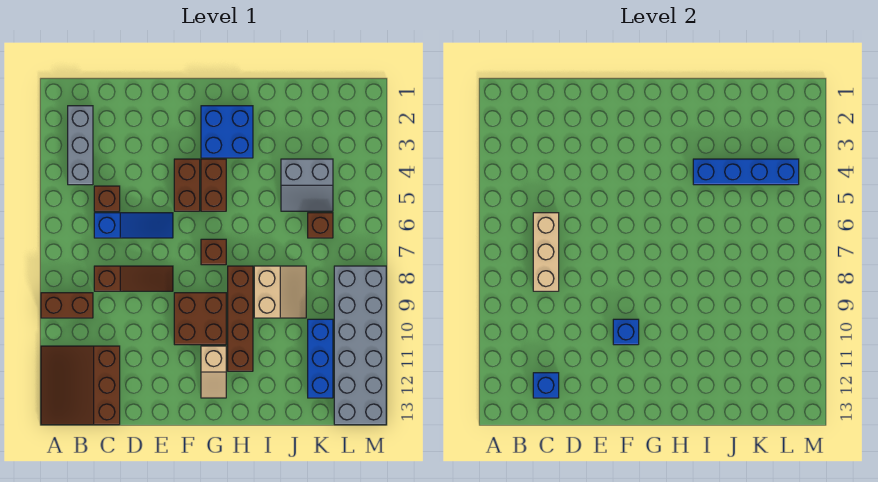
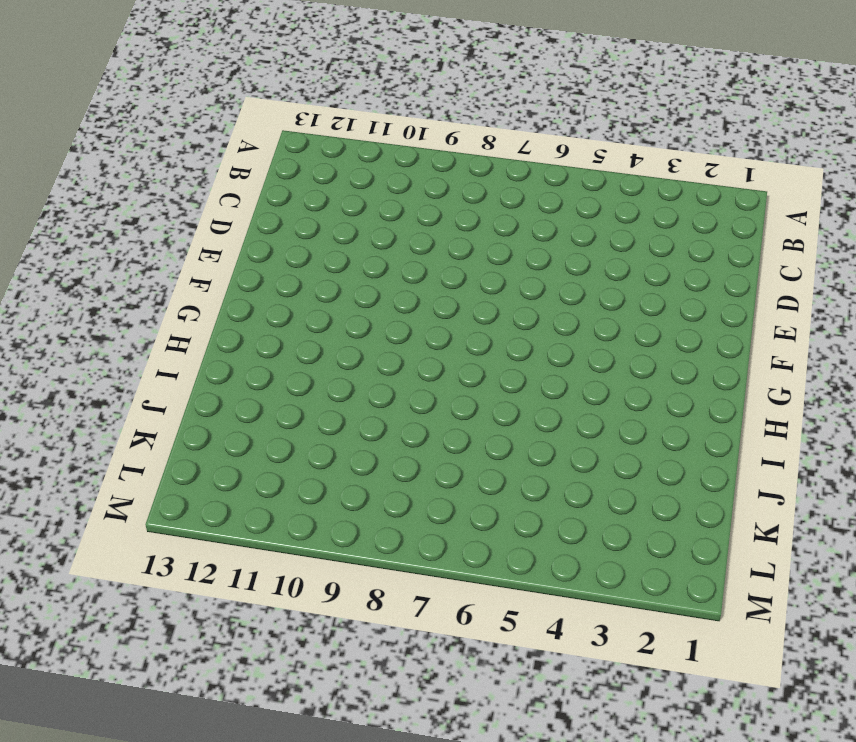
none -> brown brick A9:B9 level 1
none -> brown slope A11:C13 level 1 top C
none -> grey brick B2:B4 level 1

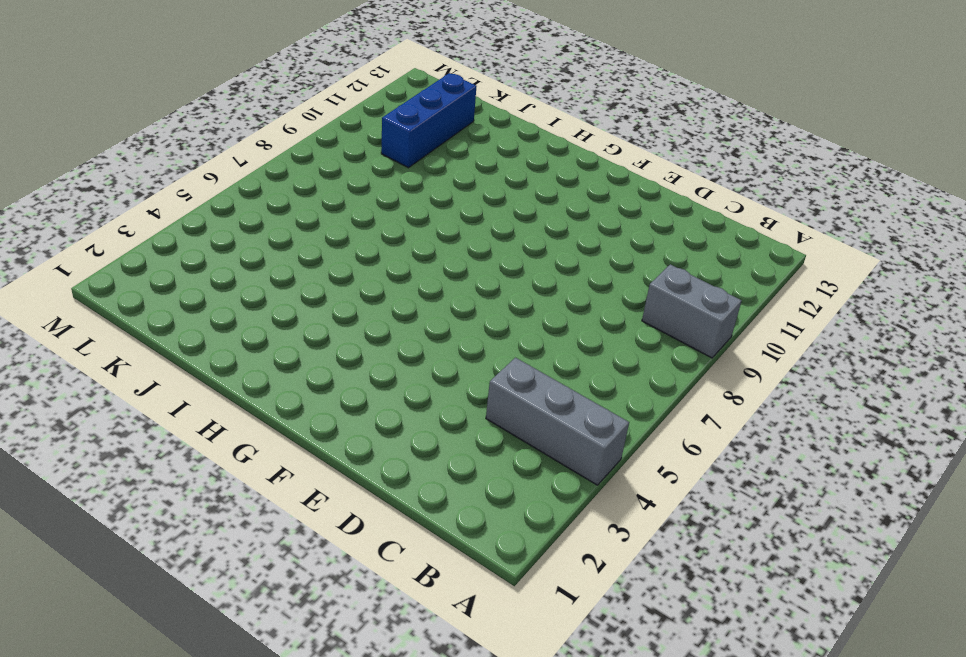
grey brick A4:C4 level 1 -> grey brick B2:B4 level 1
grey brick A9:B9 level 1 -> brown brick A9:B9 level 1
none -> brown slope A11:C13 level 1 top C
none -> brown brick C5 level 1
none -> blue slope C6:E6 level 1 top C

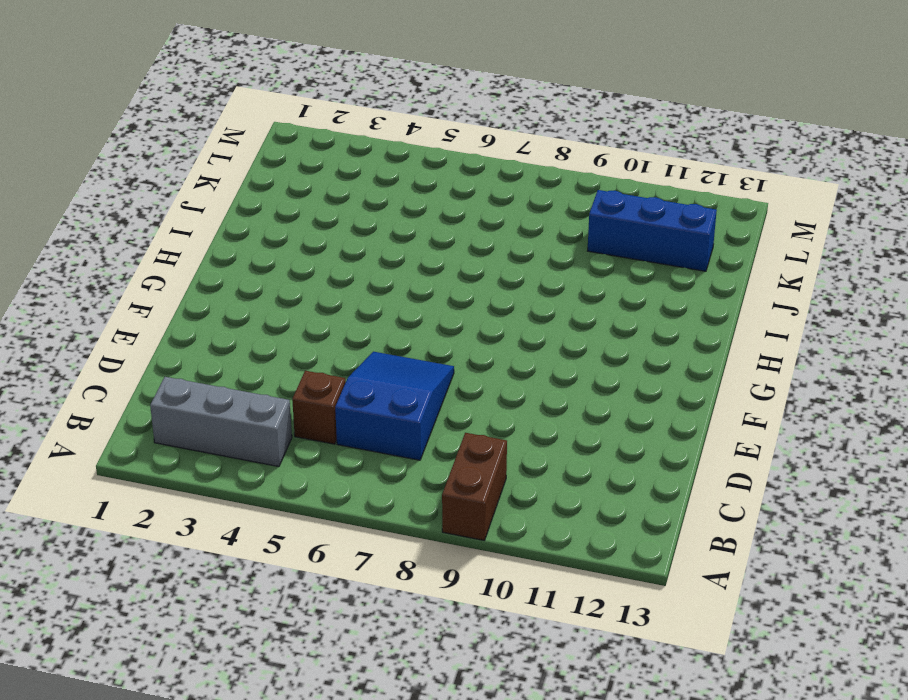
blue slope C6:E7 level 1 top C -> blue slope C6:E6 level 1 top C
none -> brown slope A11:C13 level 1 top C
none -> brown slope C8:E8 level 1 top C
none -> brown brick F4:F5 level 1

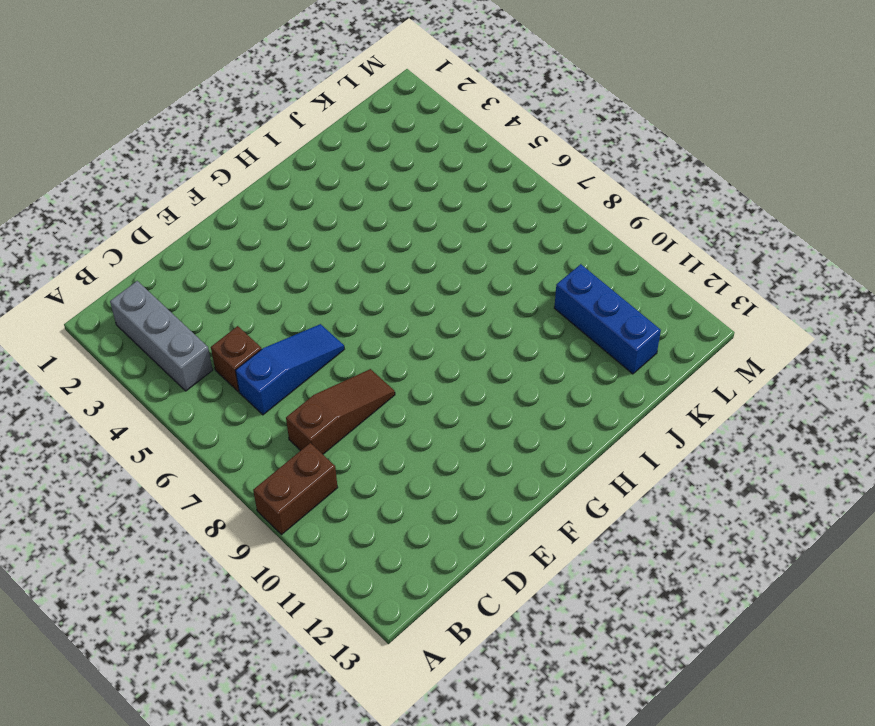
none -> brown slope A11:C13 level 1 top C
none -> brown brick F4:F5 level 1
none -> brown brick F9:G10 level 1

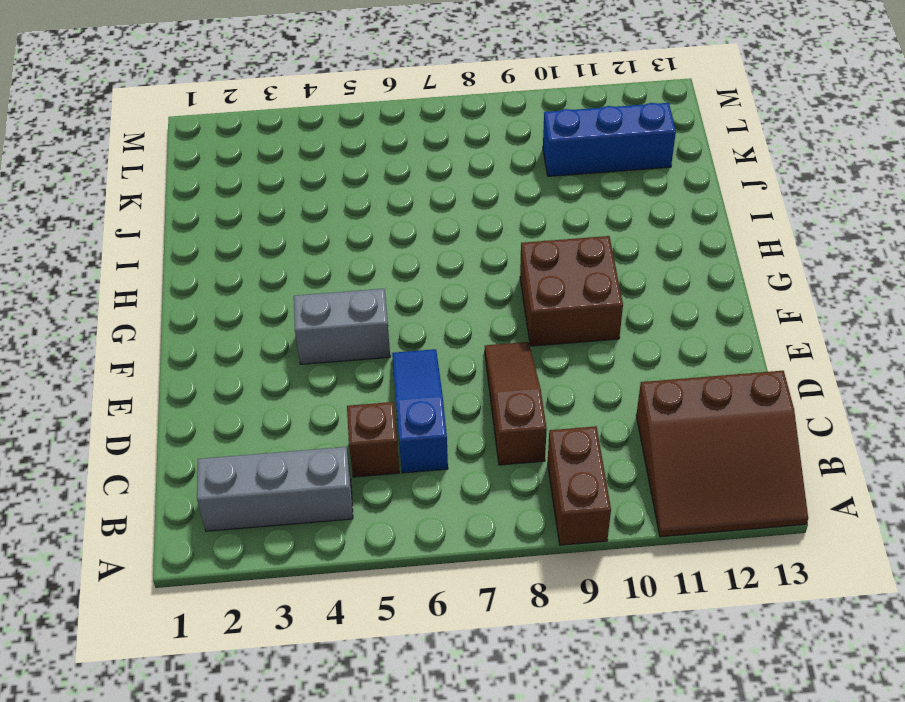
grey brick F4:F5 level 1 -> brown brick F4:F5 level 1
none -> blue brick G2:H3 level 1
none -> brown brick G4:G5 level 1
none -> brown brick G7 level 1

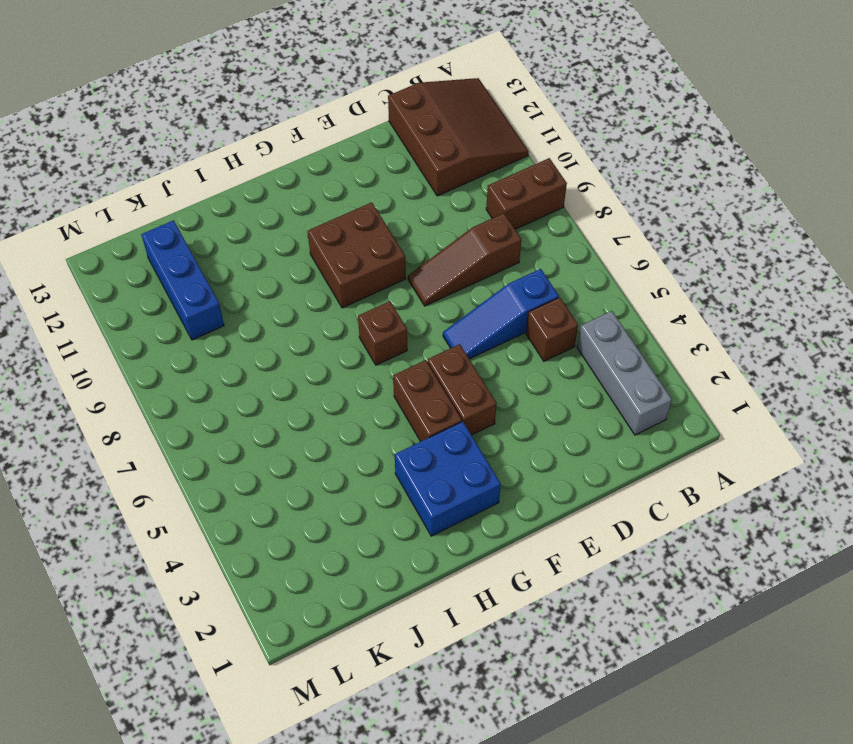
none -> tan slope G11:G12 level 1 top 11
none -> brown brick H8:H11 level 1
none -> tan slope I8:J9 level 1 top I

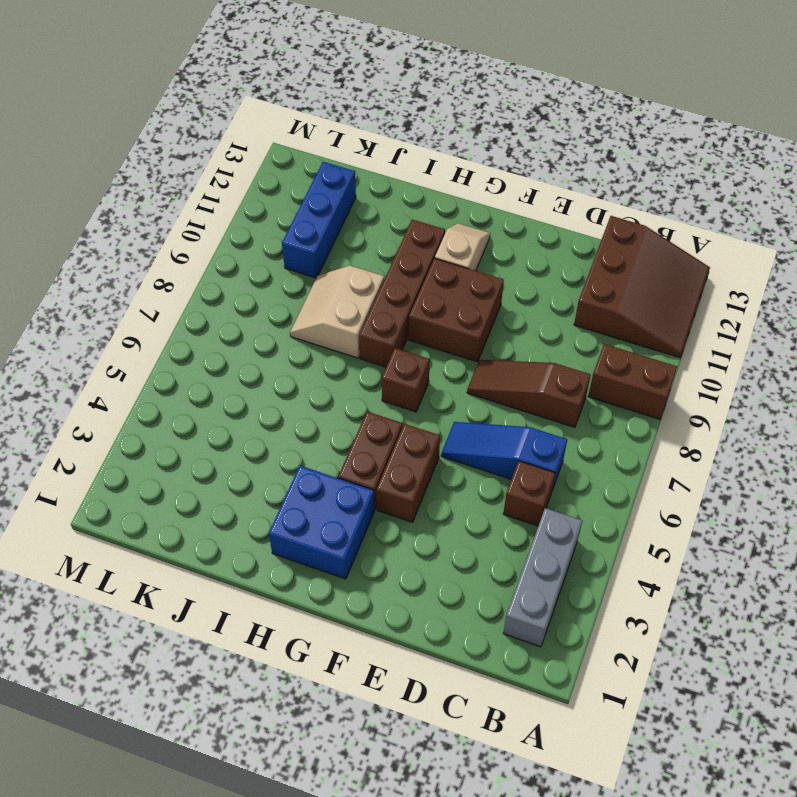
none -> grey slope J4:K5 level 1 top 4
none -> brown brick K6 level 1
none -> grey brick L8:M13 level 1

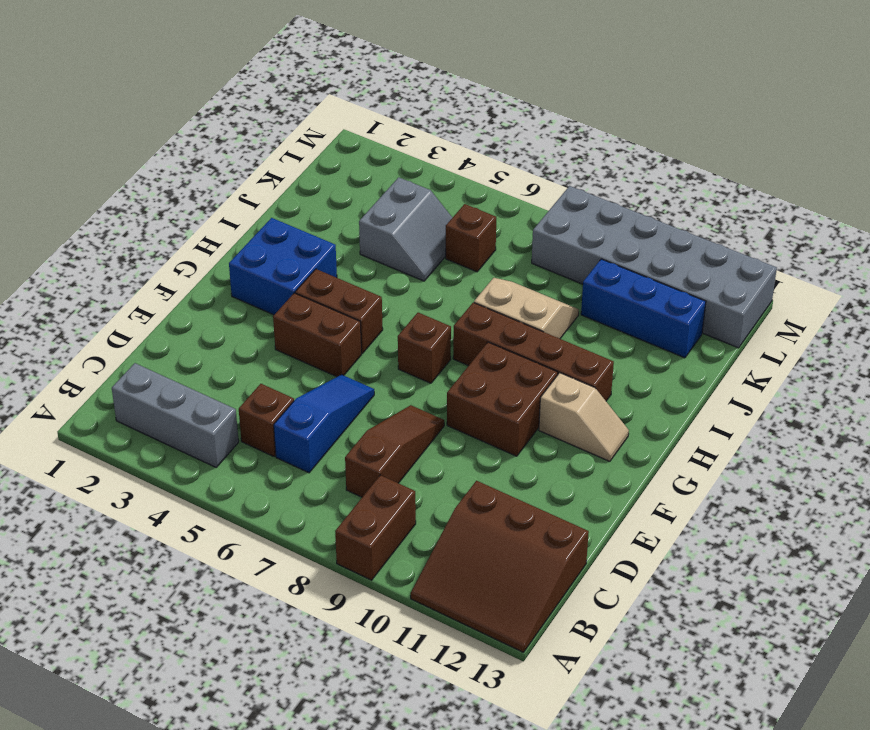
none -> tan brick C6:C8 level 2
none -> blue brick C12 level 2
none -> blue brick F10 level 2

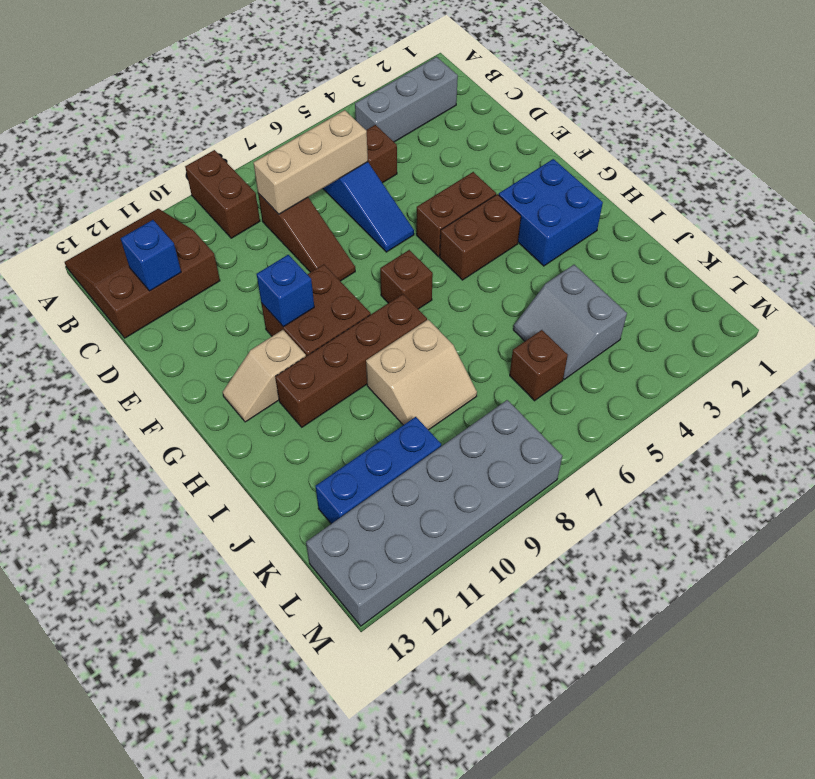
none -> blue brick I4:L4 level 2

